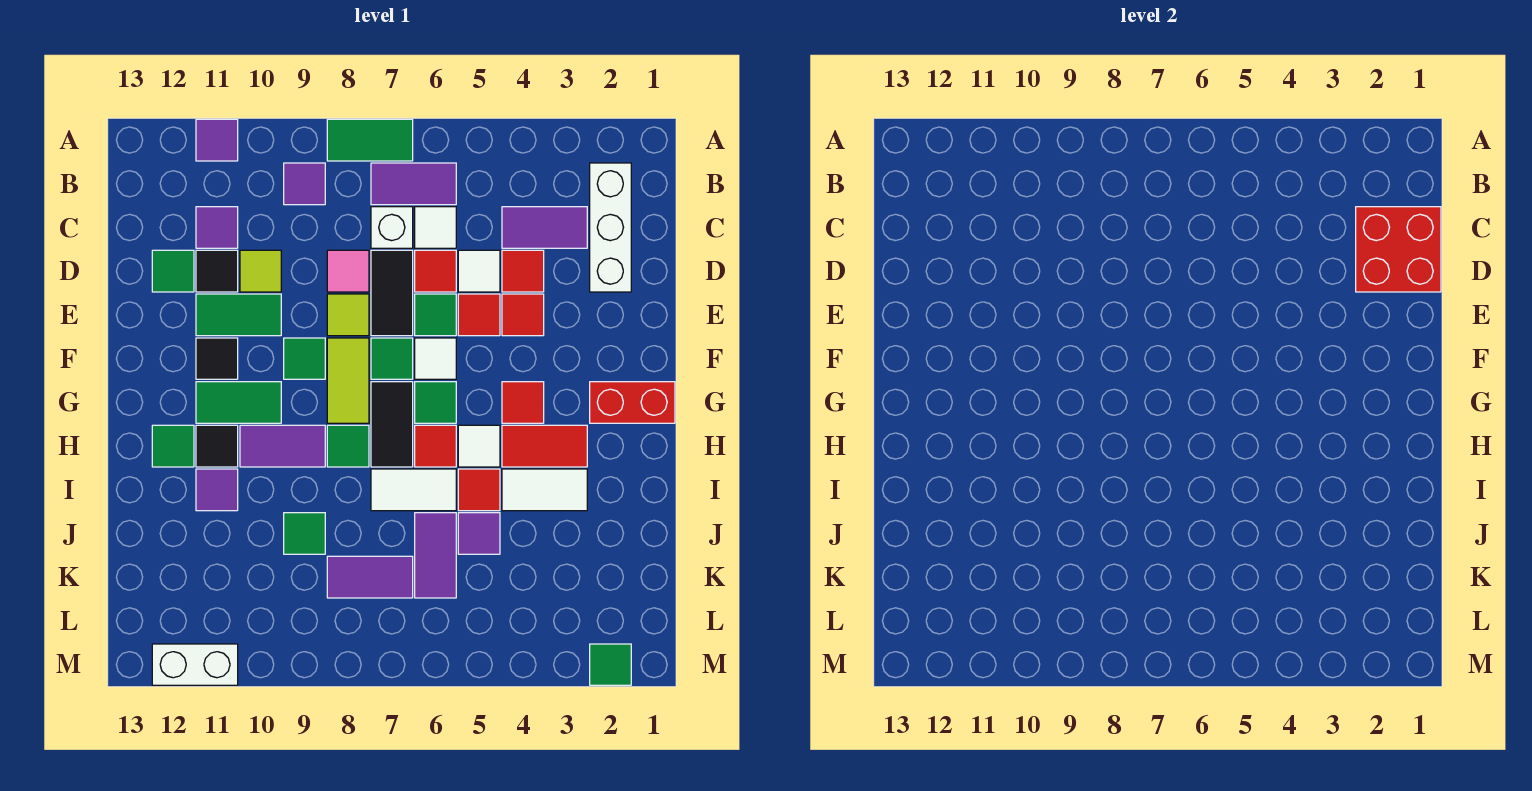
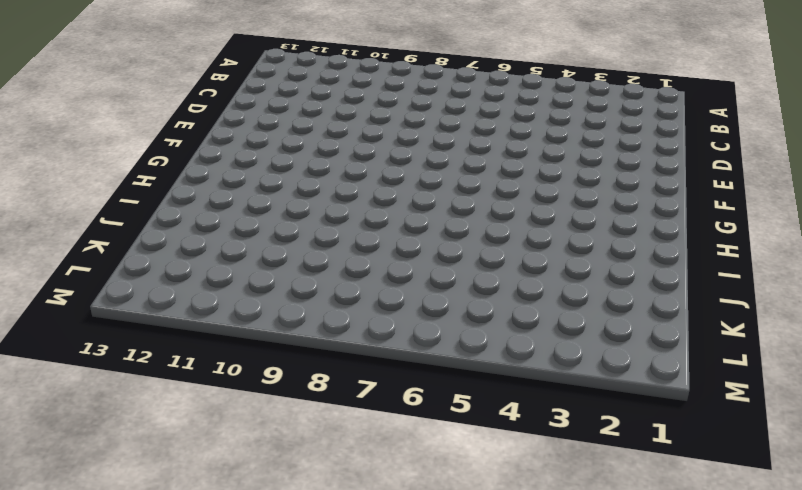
none -> green tile A7:A8 level 1
none -> purple tile A11 level 1
none -> white brick B2:D2 level 1
none -> purple tile B6:B7 level 1

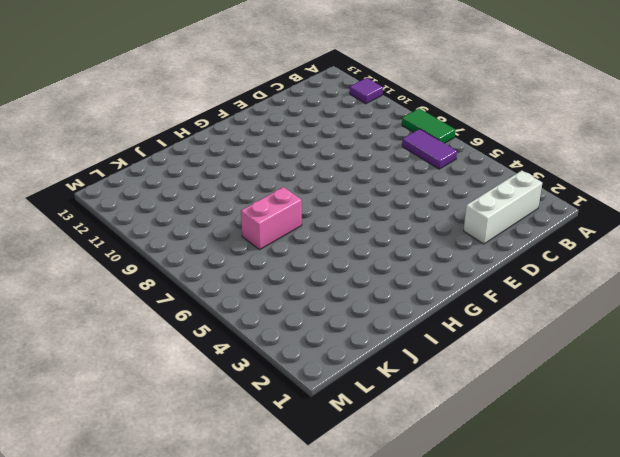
pink brick I7:J7 level 1 -> white tile I6:I7 level 1
none -> purple tile B9 level 1
none -> purple tile C3:C4 level 1
none -> white tile C6 level 1
none -> white brick C7 level 1

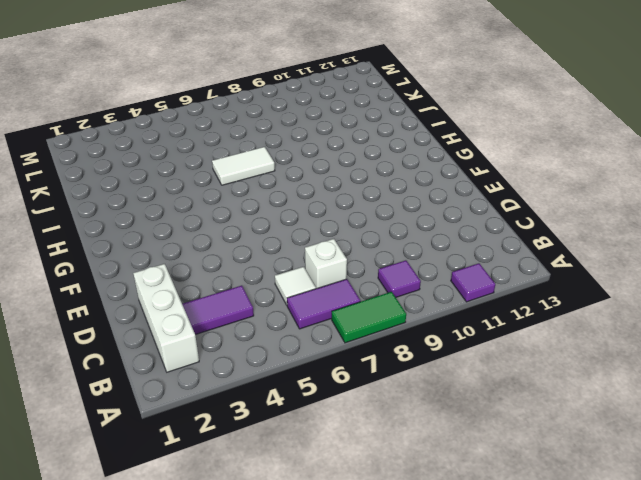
none -> purple tile C11 level 1
none -> red tile D4 level 1
none -> white tile D5 level 1
none -> red tile D6 level 1

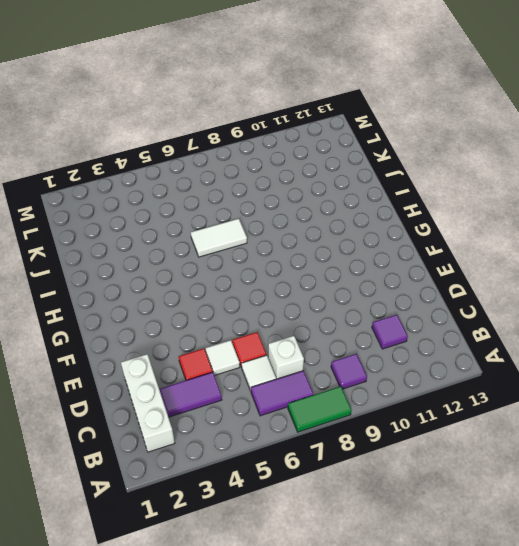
none -> purple tile A11 level 1
none -> black tile D7:E7 level 1
none -> pink tile D8 level 1
none -> lime tile D10 level 1

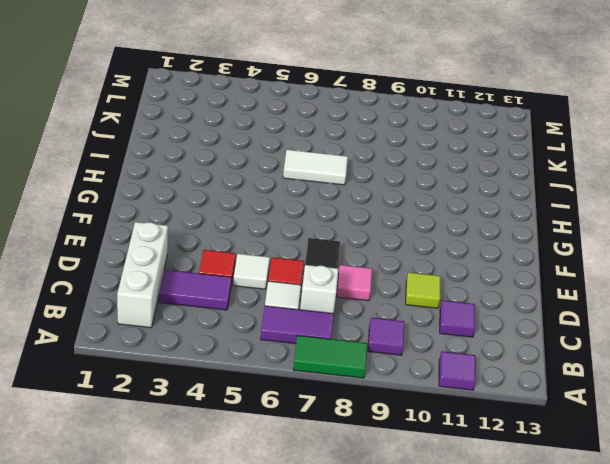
none -> black tile D11 level 1
none -> green tile D12 level 1
none -> red tile E4 level 1
none -> red tile E5 level 1

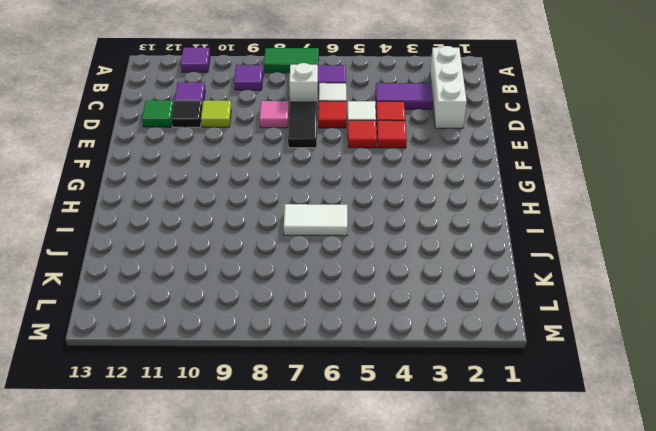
none -> green tile E6 level 1
none -> lime tile E8 level 1
none -> green tile E10:E11 level 1
none -> white tile F6 level 1

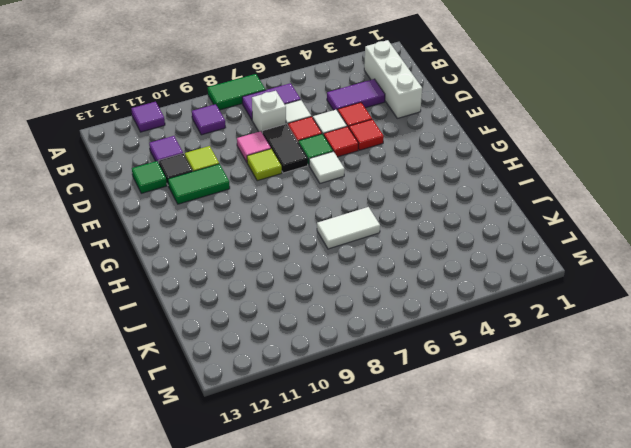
none -> green tile F7 level 1
none -> lime tile F8:G8 level 1
none -> green tile F9 level 1
none -> black tile F11 level 1

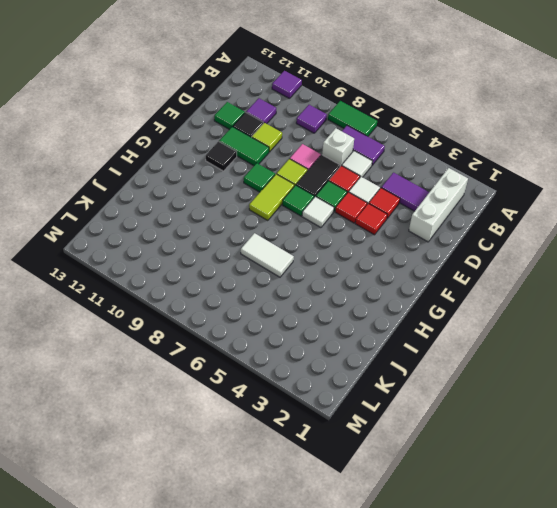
none -> red brick G1:G2 level 1
none -> red tile G4 level 1
none -> green tile G6 level 1
none -> black tile G7:H7 level 1

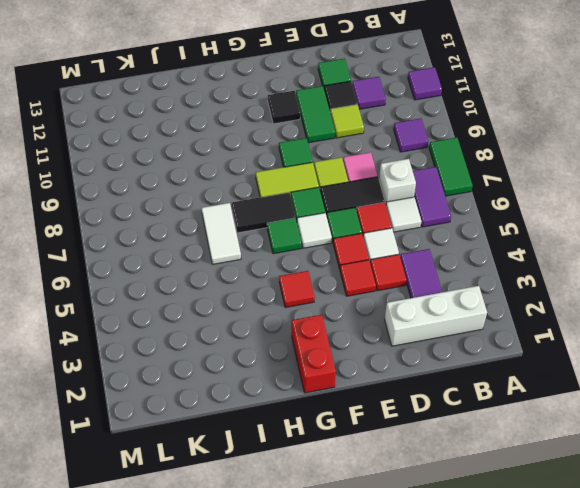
none -> green tile G10:G11 level 1
none -> red tile H3:H4 level 1
none -> white tile H5 level 1
none -> red tile H6 level 1

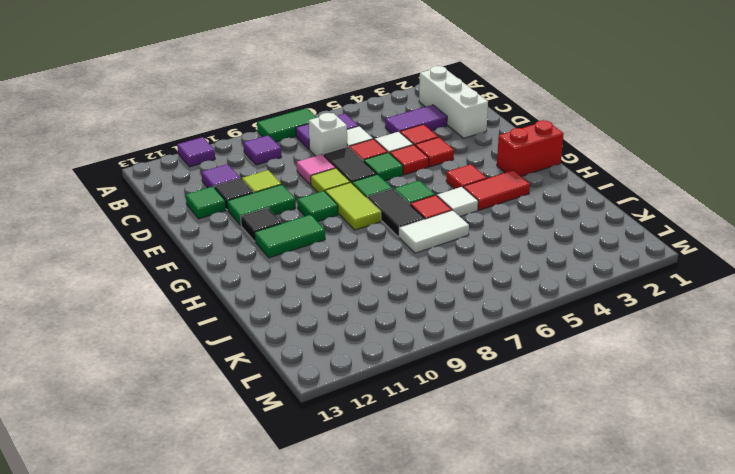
none -> white tile F6 level 1
none -> green tile H8 level 1
none -> purple tile H9:H10 level 1
none -> black tile H11 level 1

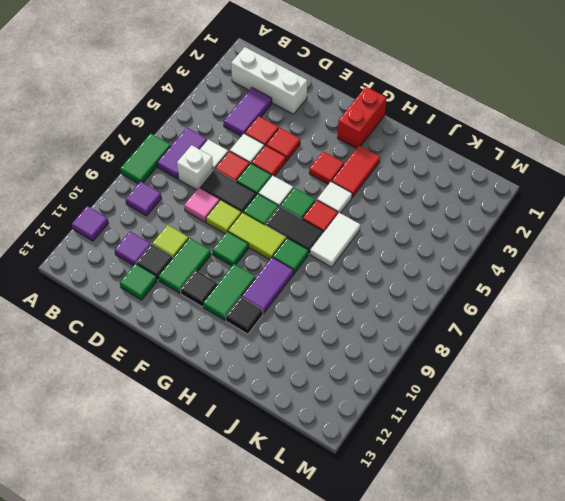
none -> green tile H12 level 1
none -> white tile I3:I4 level 1
none -> red tile I5 level 1
none -> purple tile I11 level 1

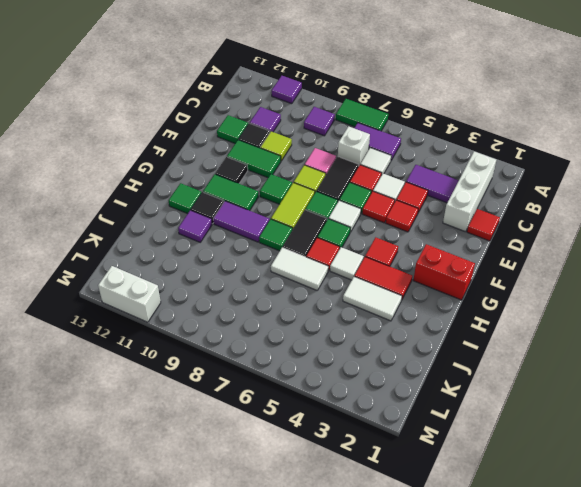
red tile D1 level 1 -> red tile I5 level 1
none -> purple tile J5 level 1
none -> purple tile J6:K6 level 1
none -> green tile J9 level 1
none -> purple tile K7:K8 level 1

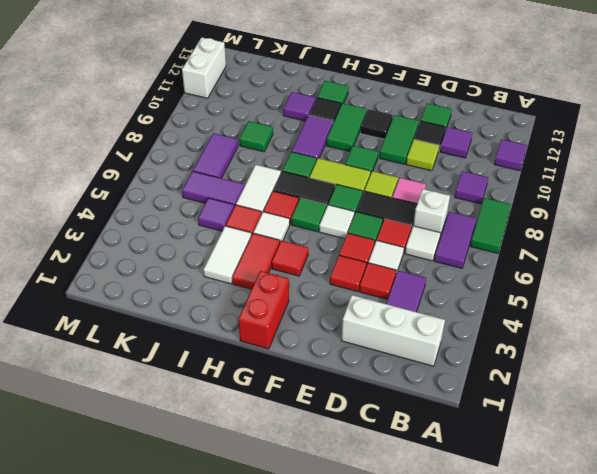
none -> green tile M2 level 1
none -> red brick C1:D2 level 2

